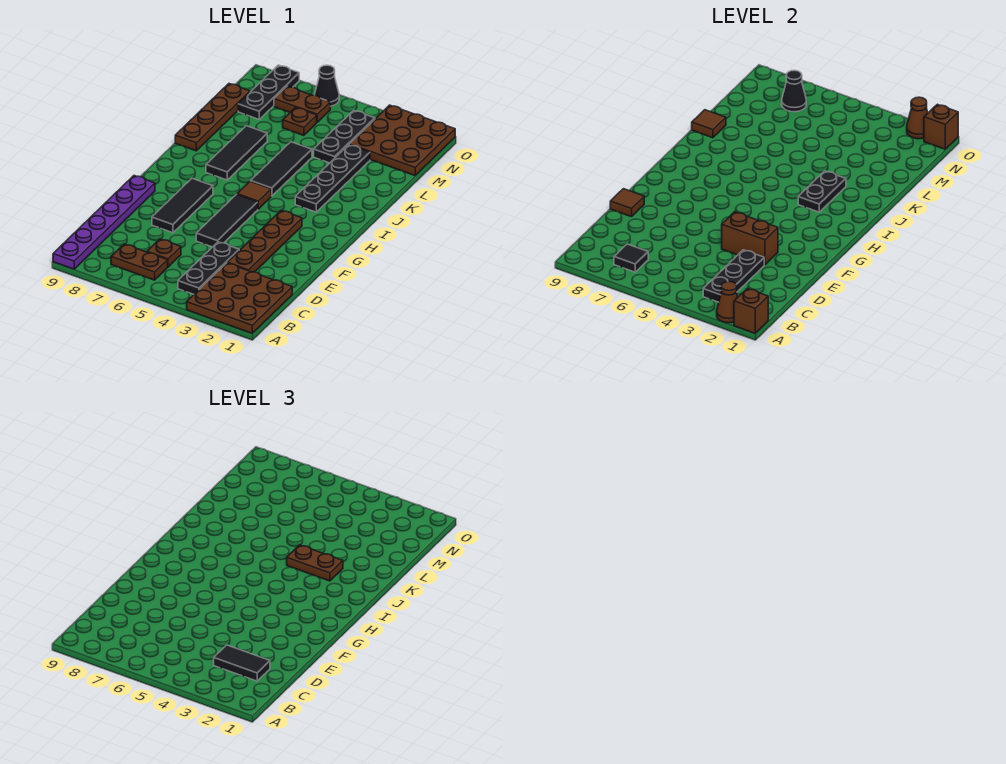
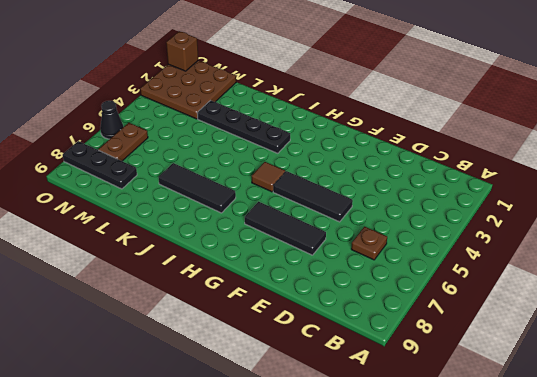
none -> brown plate A1:C3 level 1
none -> purple plate A9:F9 level 1
none -> black plate B4:D4 level 1
none -> brown plate B6:B7 level 1

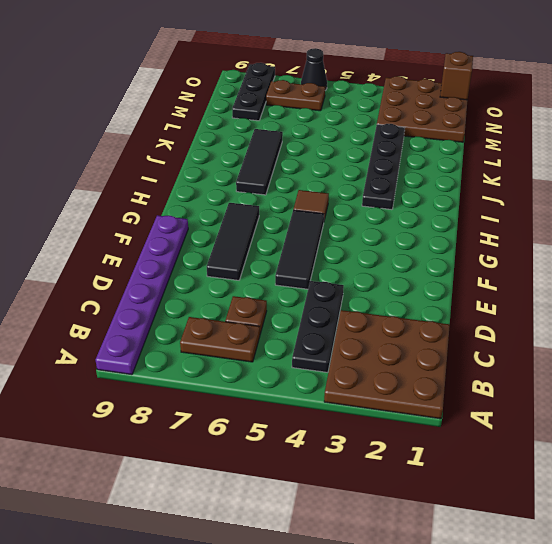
none -> brown plate D3:G3 level 1
none -> black tile I5:K5 level 1
none -> brown plate J9:M9 level 1
none -> black plate L4:N4 level 1

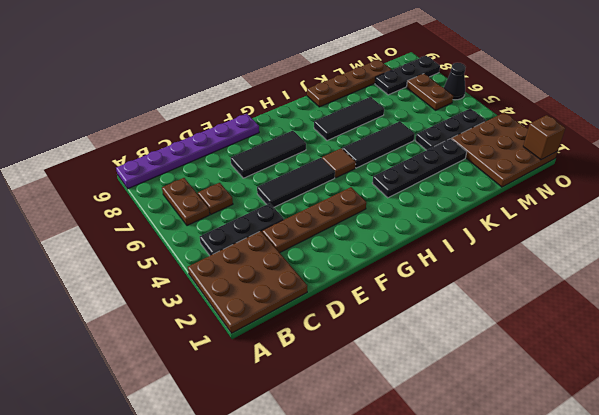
none -> brown plate M6 level 1
none -> brown brick A1 level 2
none -> brown cone A2 level 2
none -> black plate B3:D3 level 2

